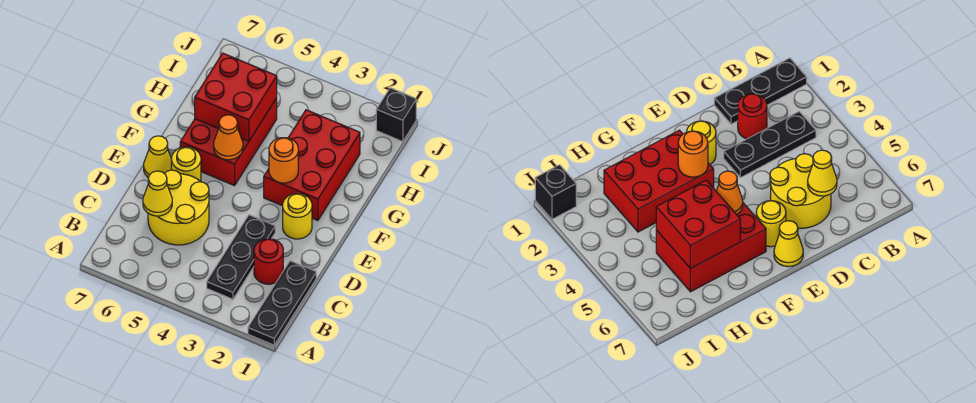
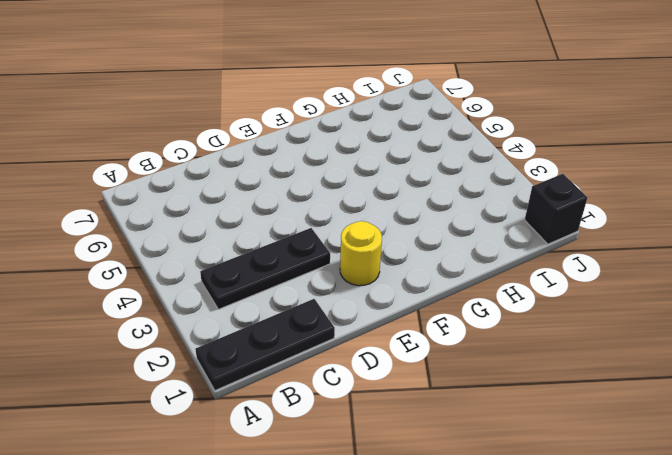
none -> red round brick C2 level 1
none -> yellow round brick C5:D6 level 1
none -> yellow round brick E6 level 1

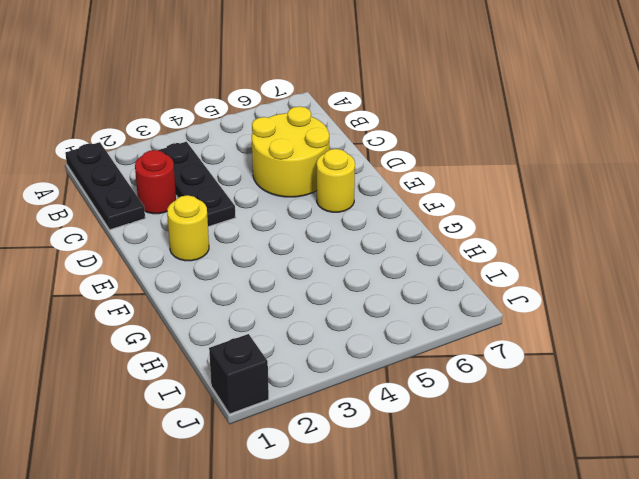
none -> yellow cone E7 level 1
none -> red brick F2:H3 level 1
none -> red brick F5:H6 level 1

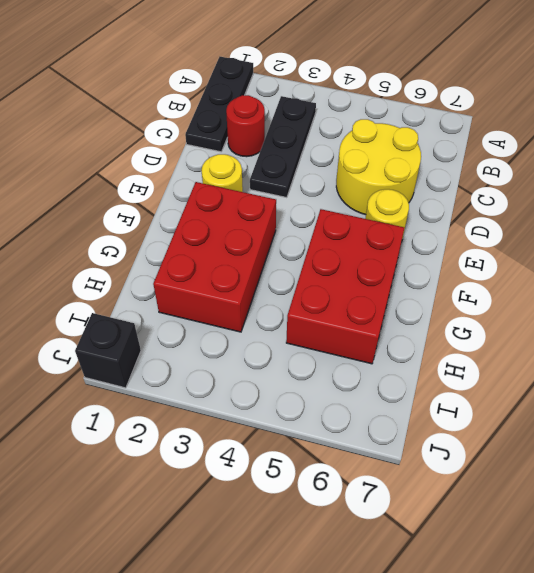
none -> yellow cone E7 level 1
none -> yellow cone C6 level 2
none -> orange round brick F3 level 2

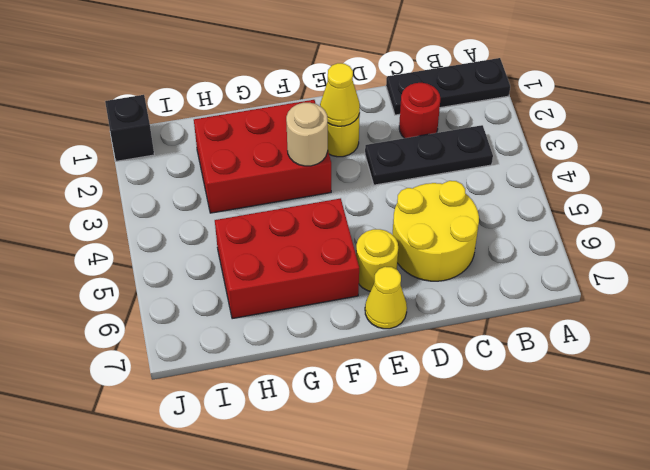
yellow cone E2 level 2 -> yellow cone C6 level 2
tan round brick F3 level 2 -> orange round brick F3 level 2
none -> orange cone F5 level 2
none -> red brick G5:H6 level 2

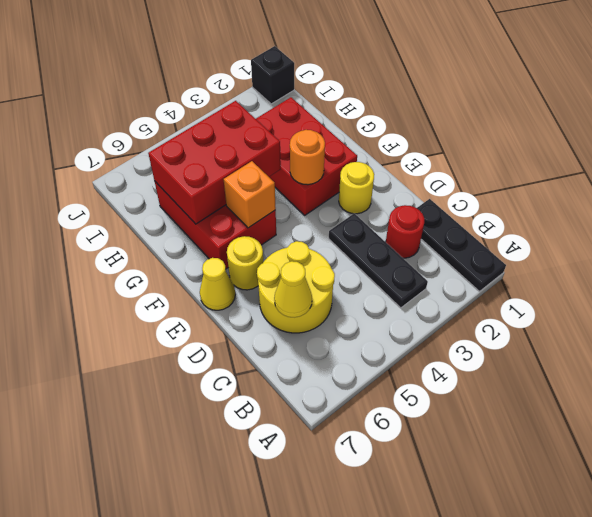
orange brick F5 level 2 -> orange cone F5 level 2
red brick G4:H6 level 2 -> red brick G5:H6 level 2

